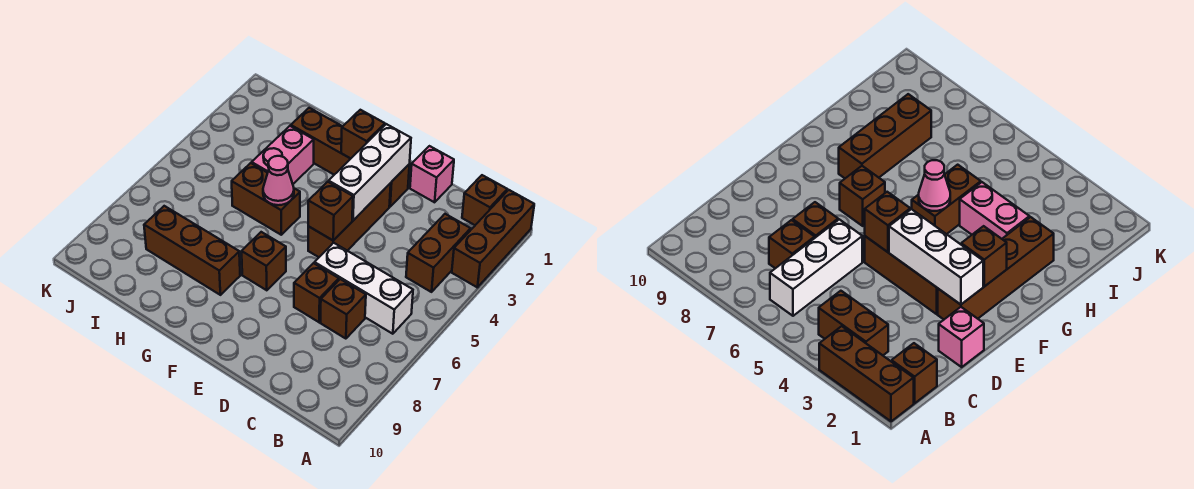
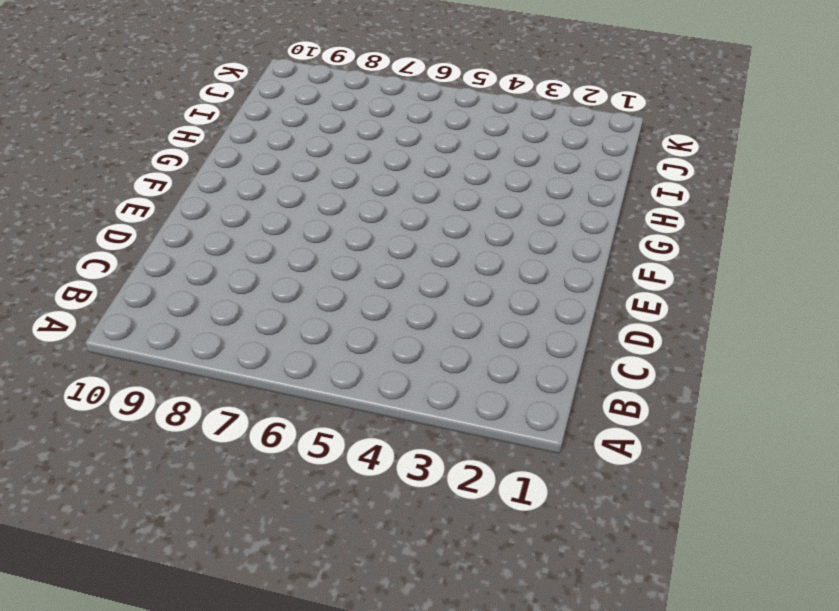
none -> brown brick A1:A3 level 1
none -> brown brick B1 level 1
none -> brown brick B3:B4 level 1

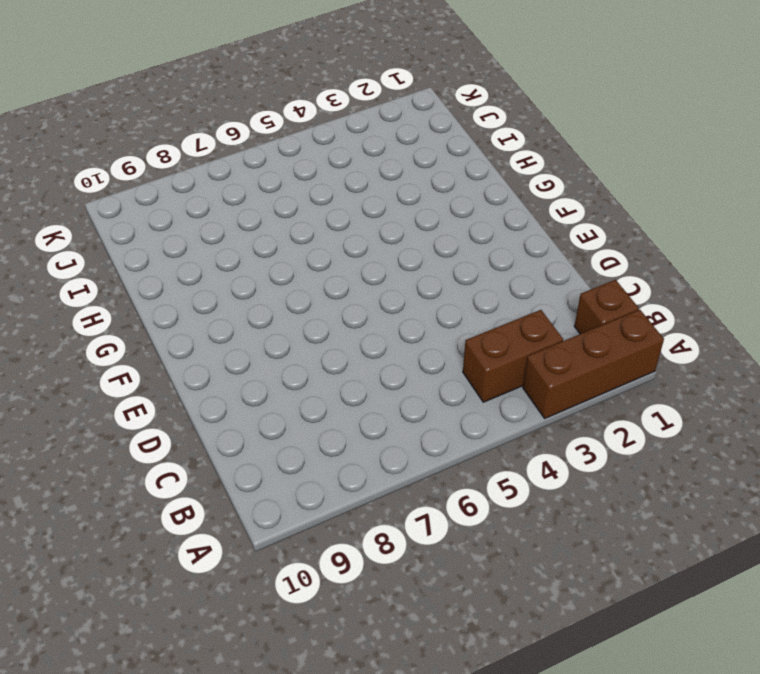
none -> white brick B6:D6 level 1
none -> brown brick C7 level 1
none -> pink brick D1 level 1

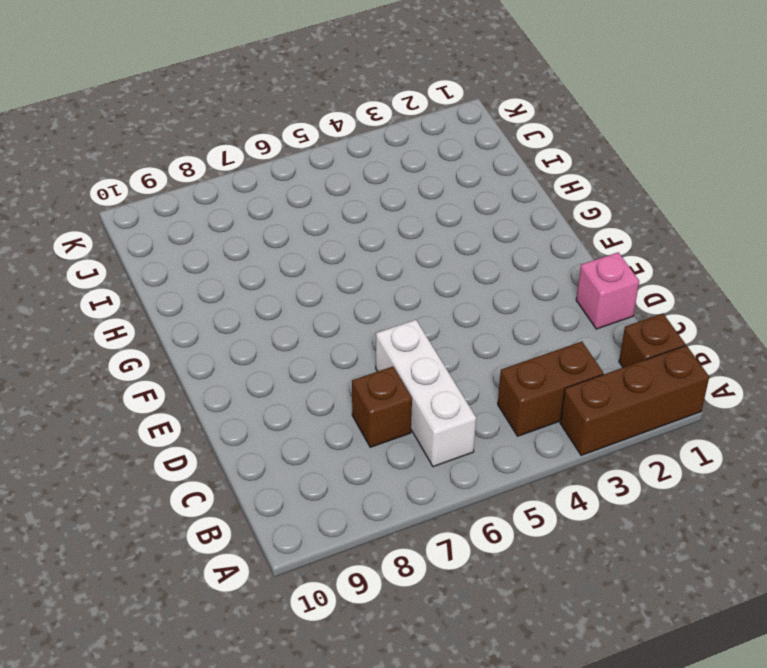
none -> brown brick D7 level 1
none -> brown brick E2:H2 level 1
none -> brown brick E3:E5 level 1

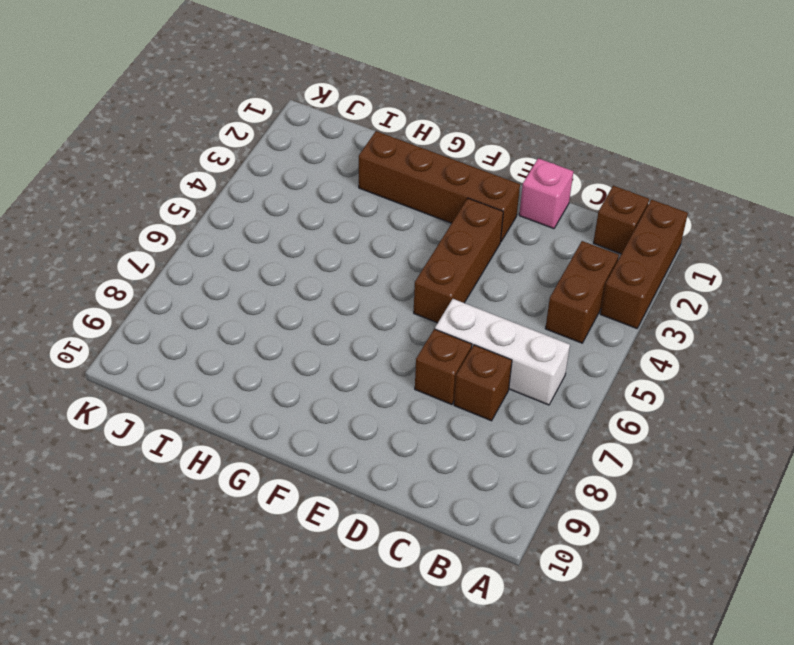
none -> brown brick F7 level 1
none -> brown brick G5:H5 level 1
none -> brown brick G8:I8 level 1

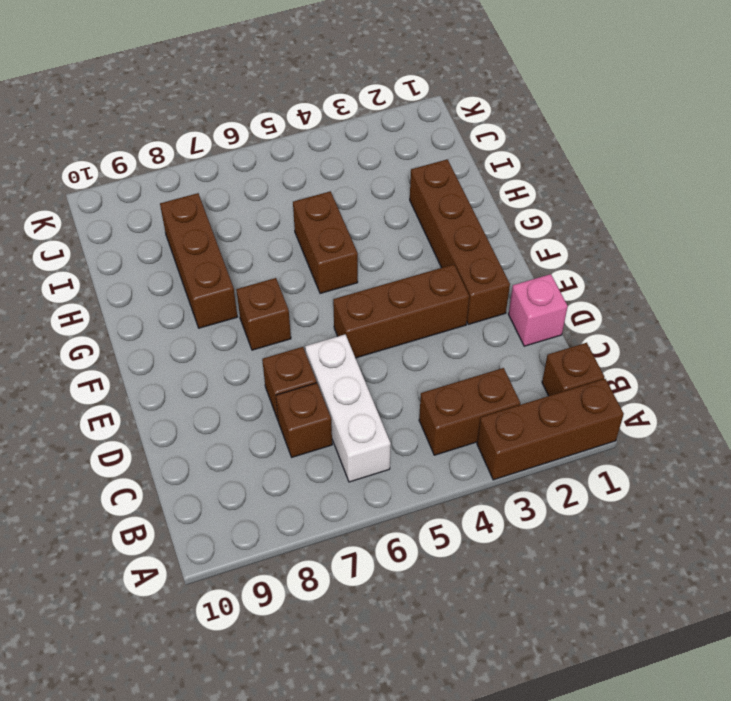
none -> pink brick H3:H4 level 1
none -> white brick E2:E4 level 2
none -> brown brick E5 level 2

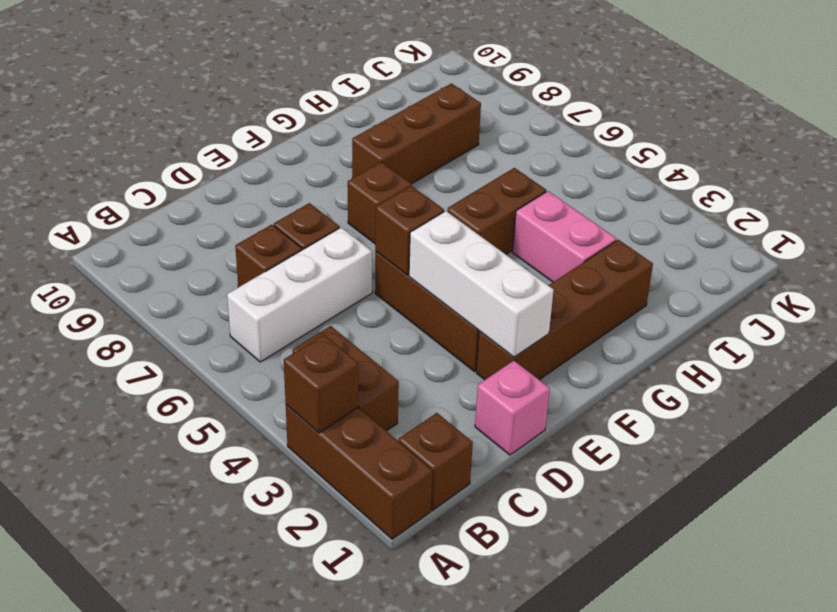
brown brick A3 level 2 -> brown brick F2 level 2
none -> pink cone G5 level 2

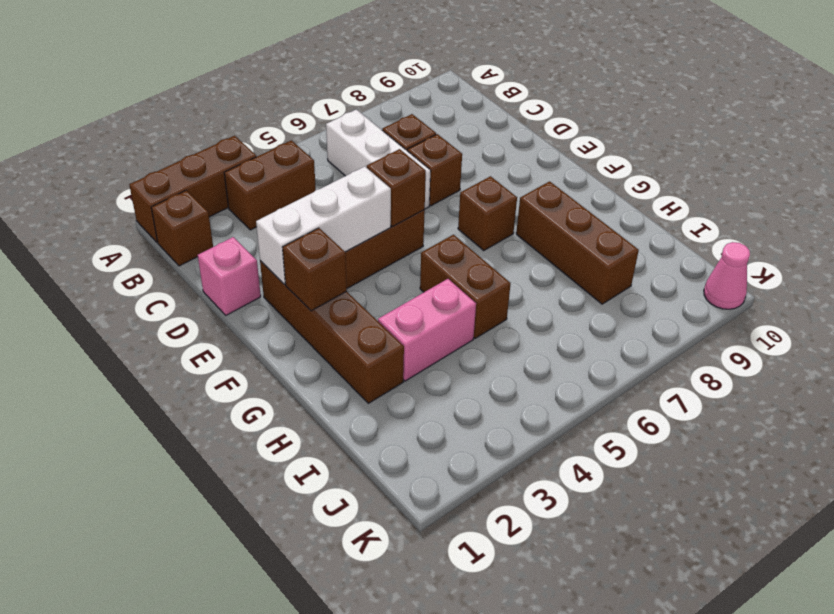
pink cone K10 level 1 -> pink cone G5 level 2

